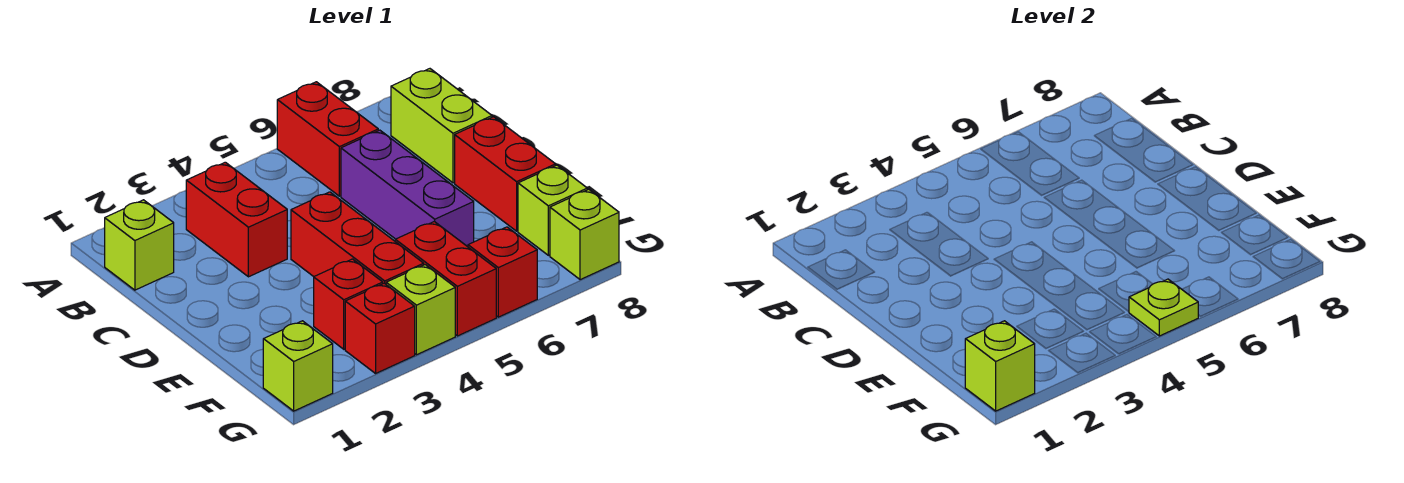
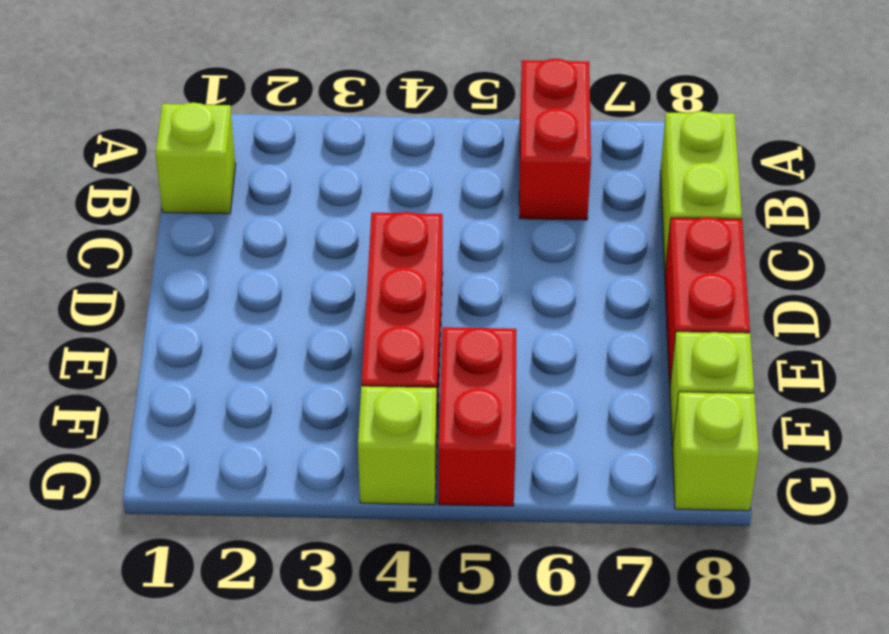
none -> red brick B3:C3 level 1
none -> purple brick C6:E6 level 1
none -> red brick F3 level 1

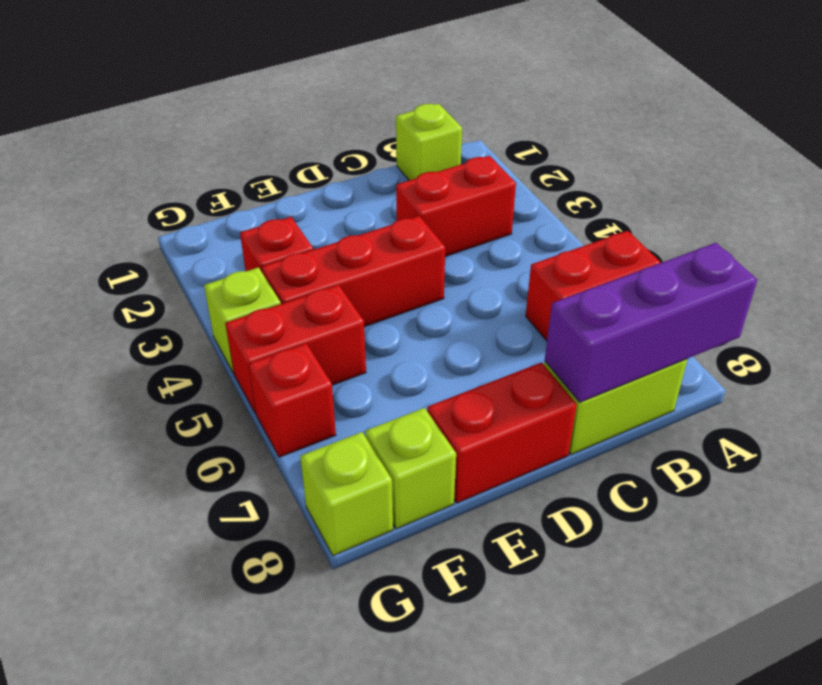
purple brick A8:C8 level 2 -> purple brick C6:E6 level 1
none -> lime brick G1 level 1
none -> red brick G3 level 1
none -> lime brick G1 level 2

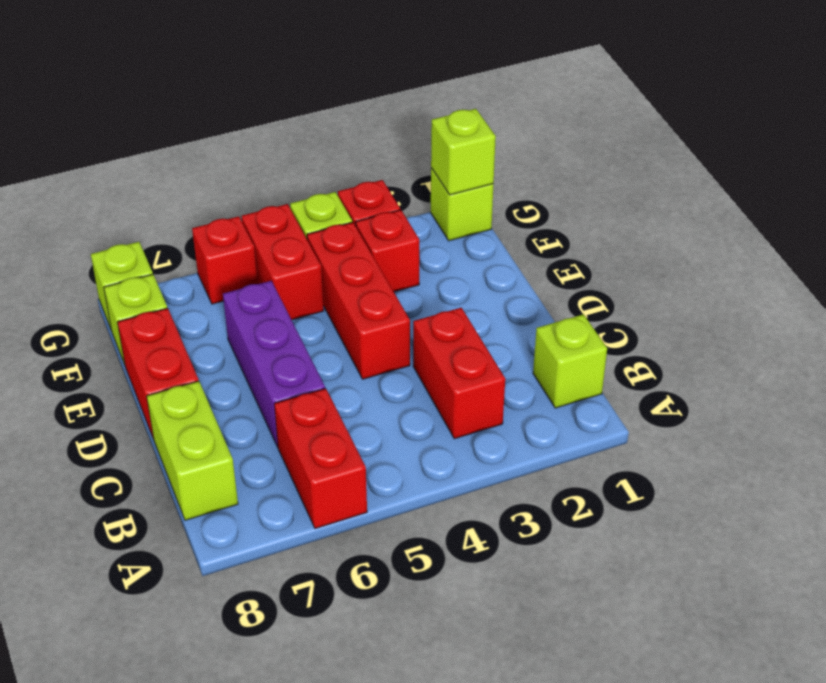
none -> lime plate G5 level 2

